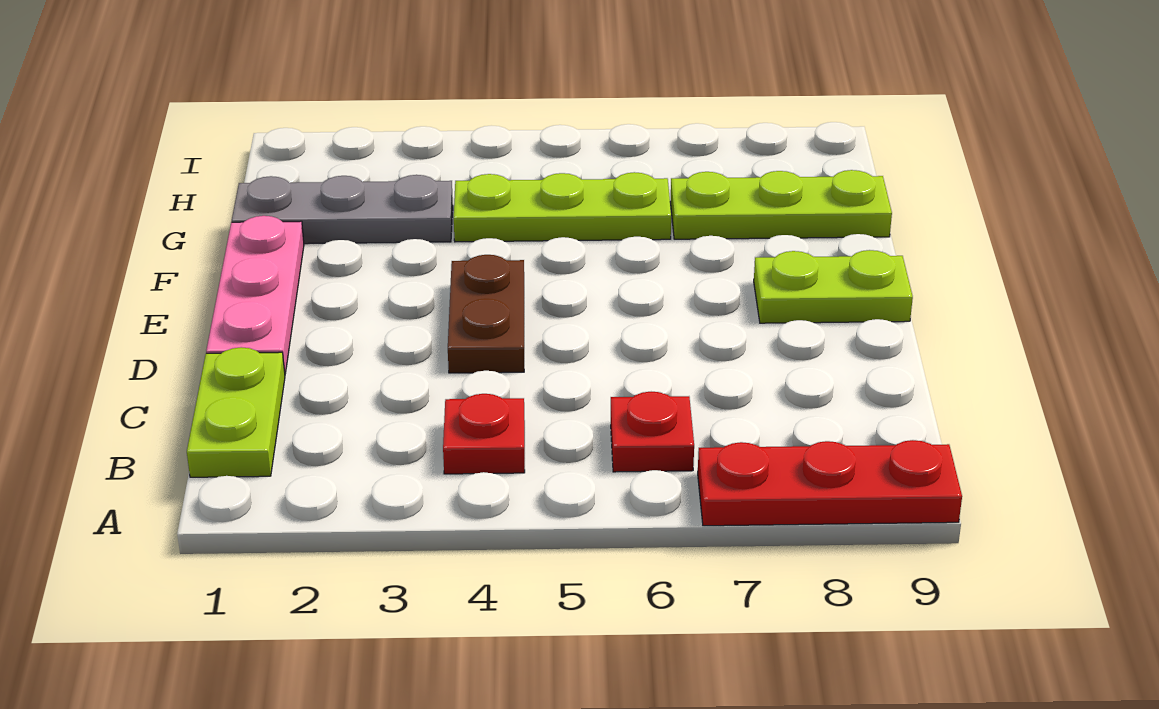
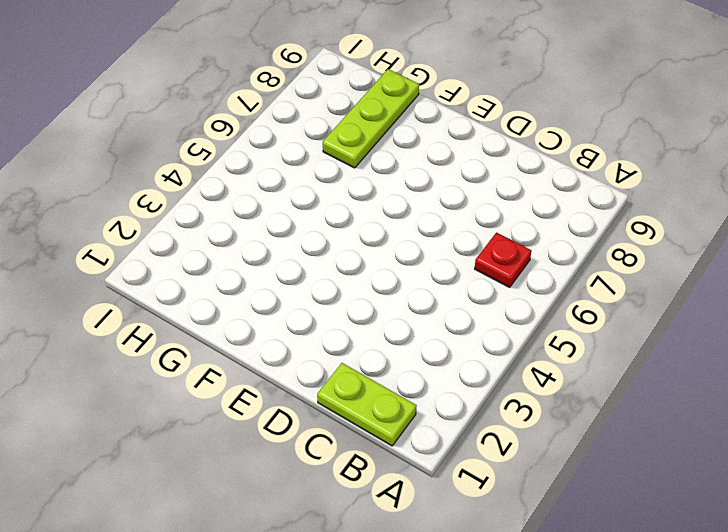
none -> red plate A7:A9 level 1
none -> red plate B4 level 1

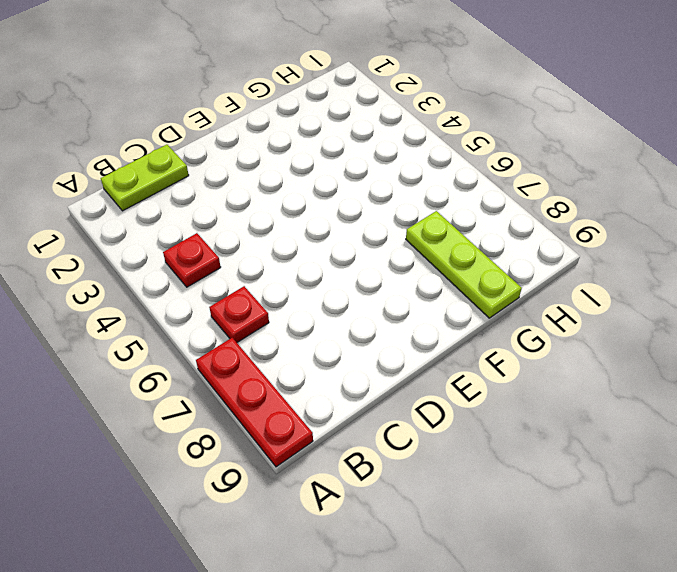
none -> pink plate D1:F1 level 1
none -> brown plate D4:E4 level 1

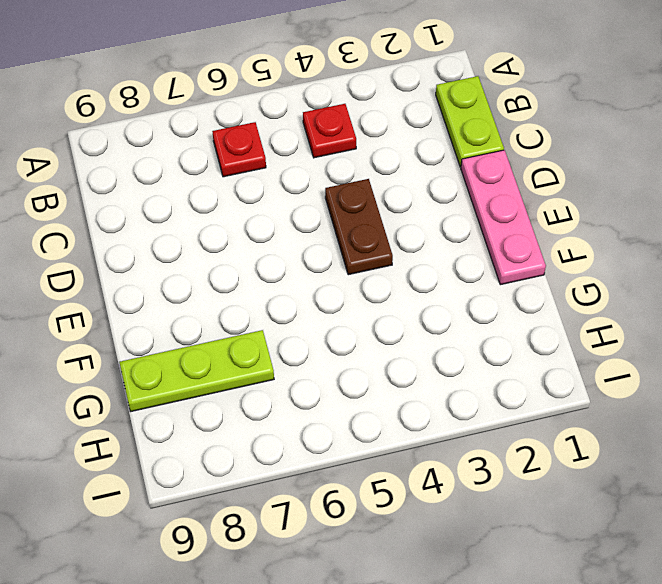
none -> red plate A7:A9 level 1
none -> lime plate E8:E9 level 1

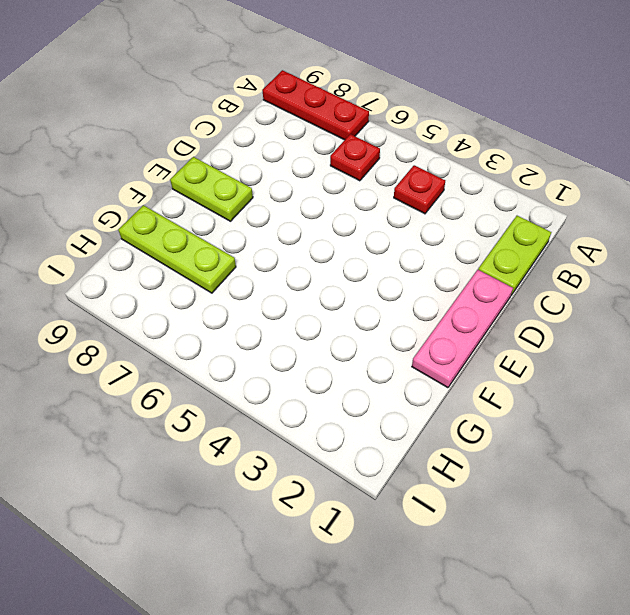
none -> brown plate D4:E4 level 1
none -> grey plate G1:G3 level 1

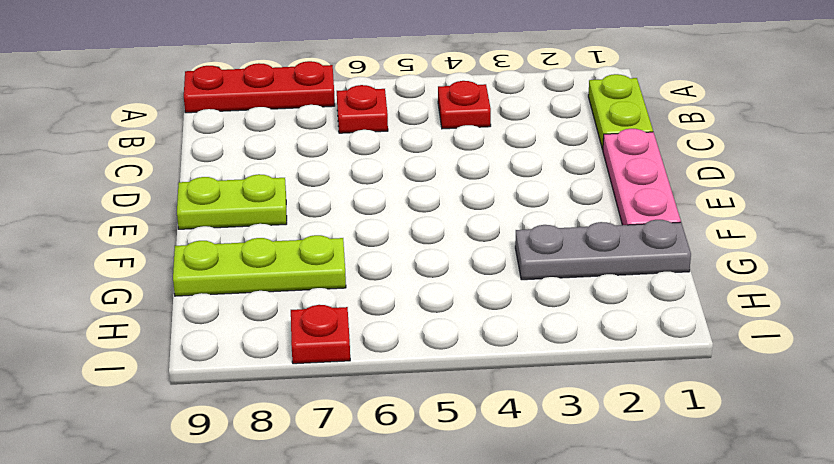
red plate I7 level 1 -> none
none -> brown plate D4:E4 level 1
none -> lime plate G4:G6 level 1

